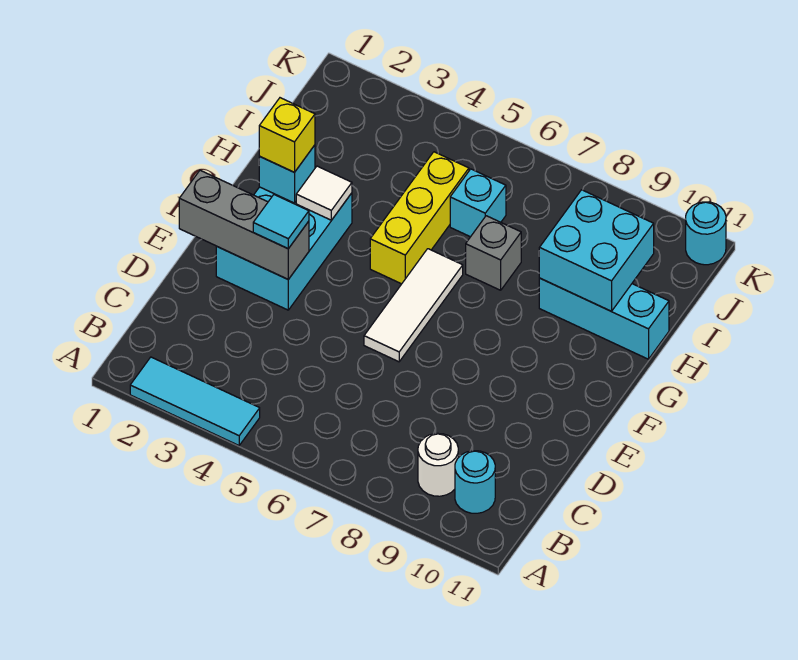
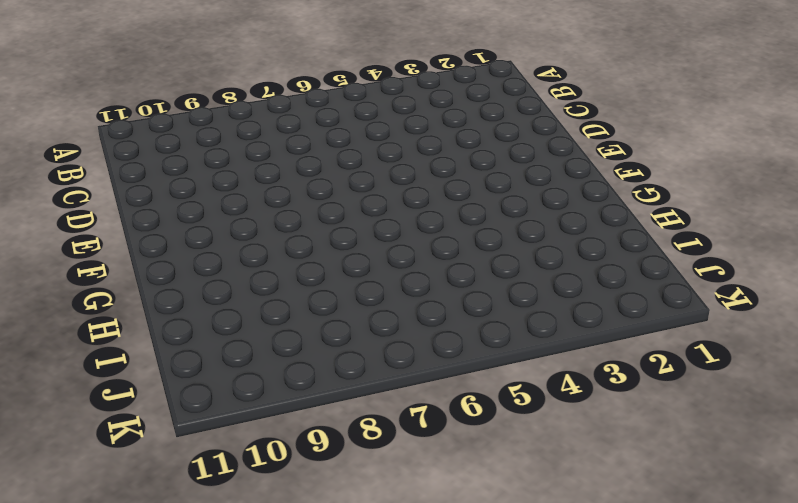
none -> cyan tile A2:A4 level 1
none -> white round brick B9 level 1
none -> cyan round brick B10 level 1

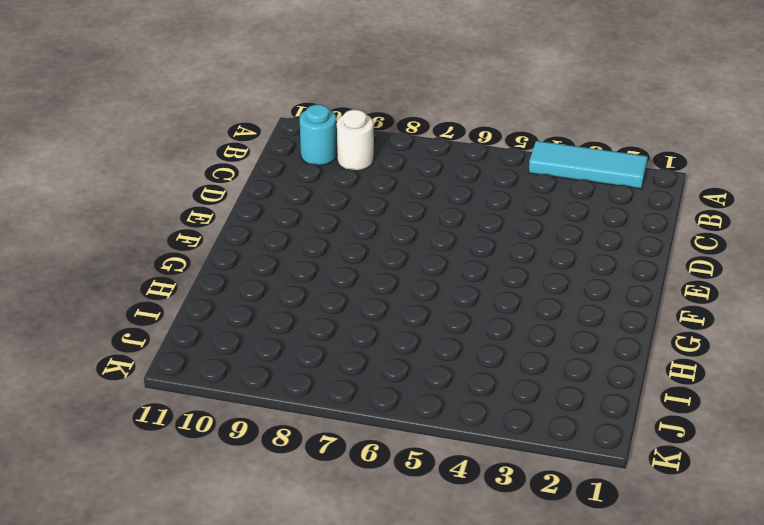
none -> cyan brick E2:G3 level 1
none -> white tile E6:G6 level 1
none -> yellow brick G5:I5 level 1

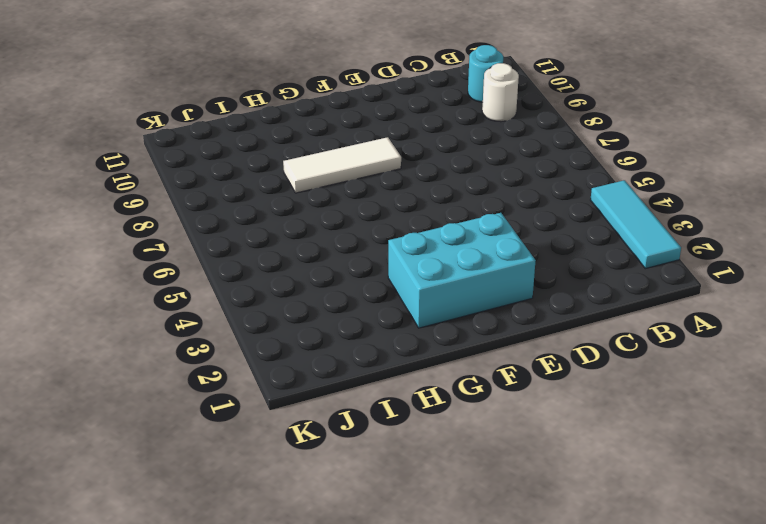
white tile F8:H8 level 1 -> white tile E6:G6 level 1
none -> yellow brick G5:I5 level 1
none -> grey brick H7 level 1
none -> cyan brick H9:H11 level 1

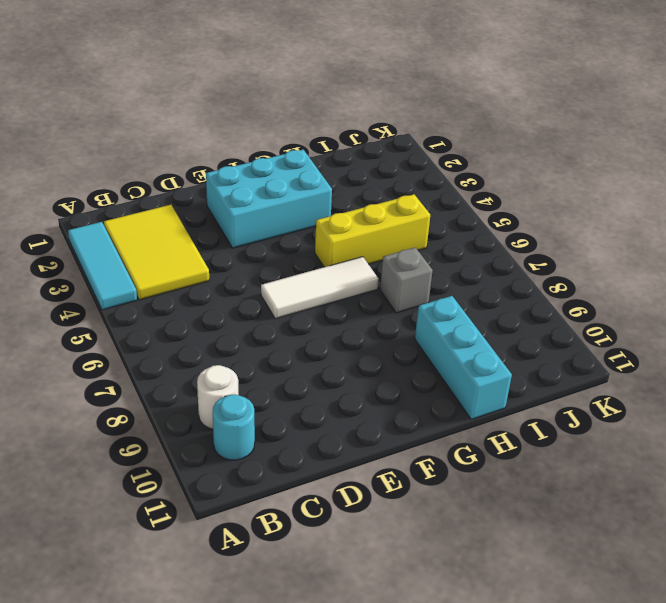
yellow tile B2:C4 level 1 -> none
none -> cyan brick I6 level 1
none -> cyan round brick K11 level 1
none -> grey brick E1:E3 level 2

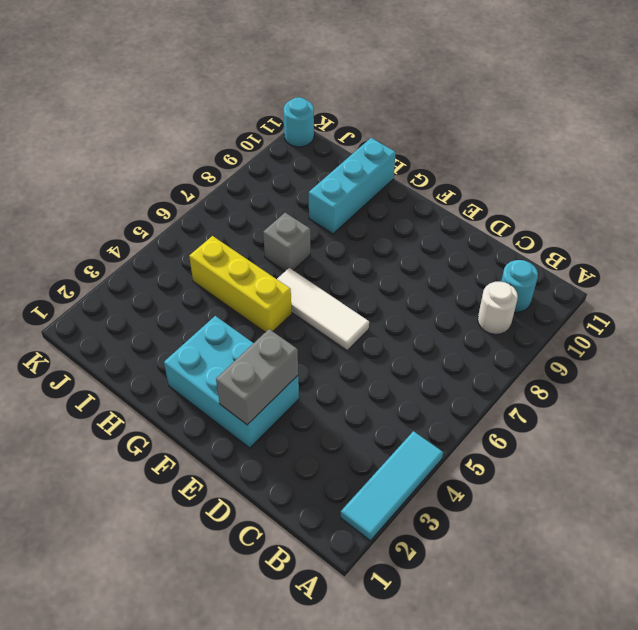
grey brick E2:E3 level 2 -> grey brick E1:E3 level 2
none -> cyan brick I6 level 1
none -> cyan brick G2 level 2
none -> white tile G3 level 2

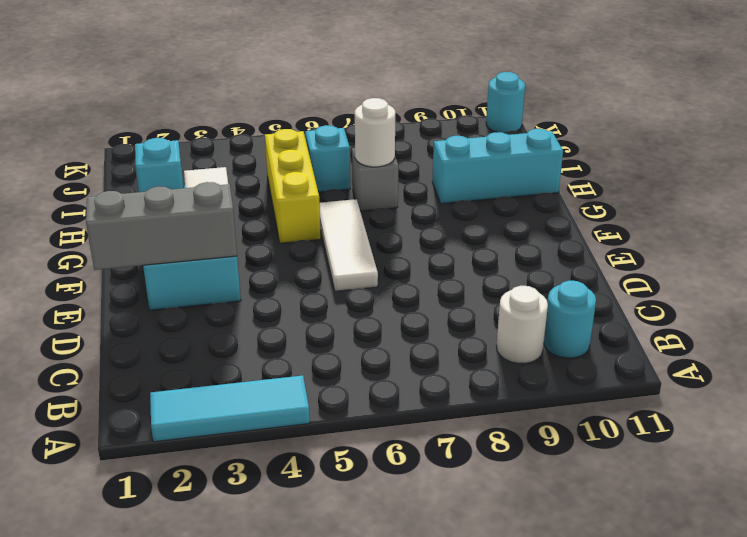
white round brick H7 level 2 -> none
none -> cyan brick H9:I10 level 2
none -> cyan tile E3 level 3
none -> yellow brick G2 level 3

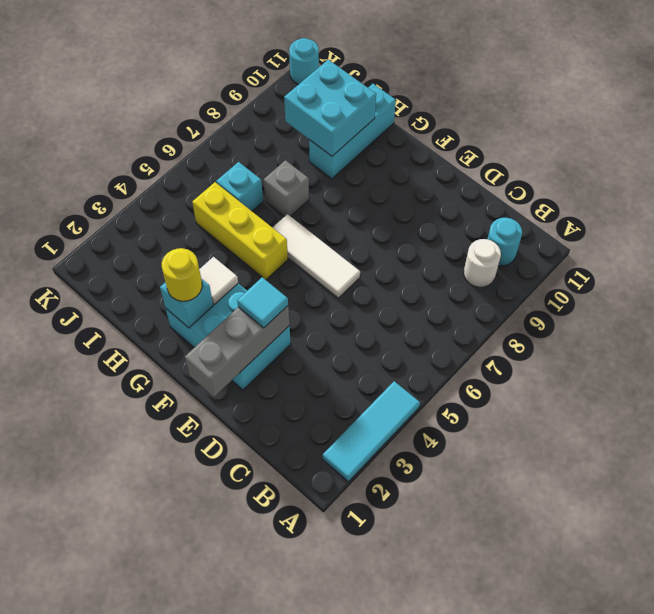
yellow round brick G2 level 3 -> yellow brick G2 level 3

